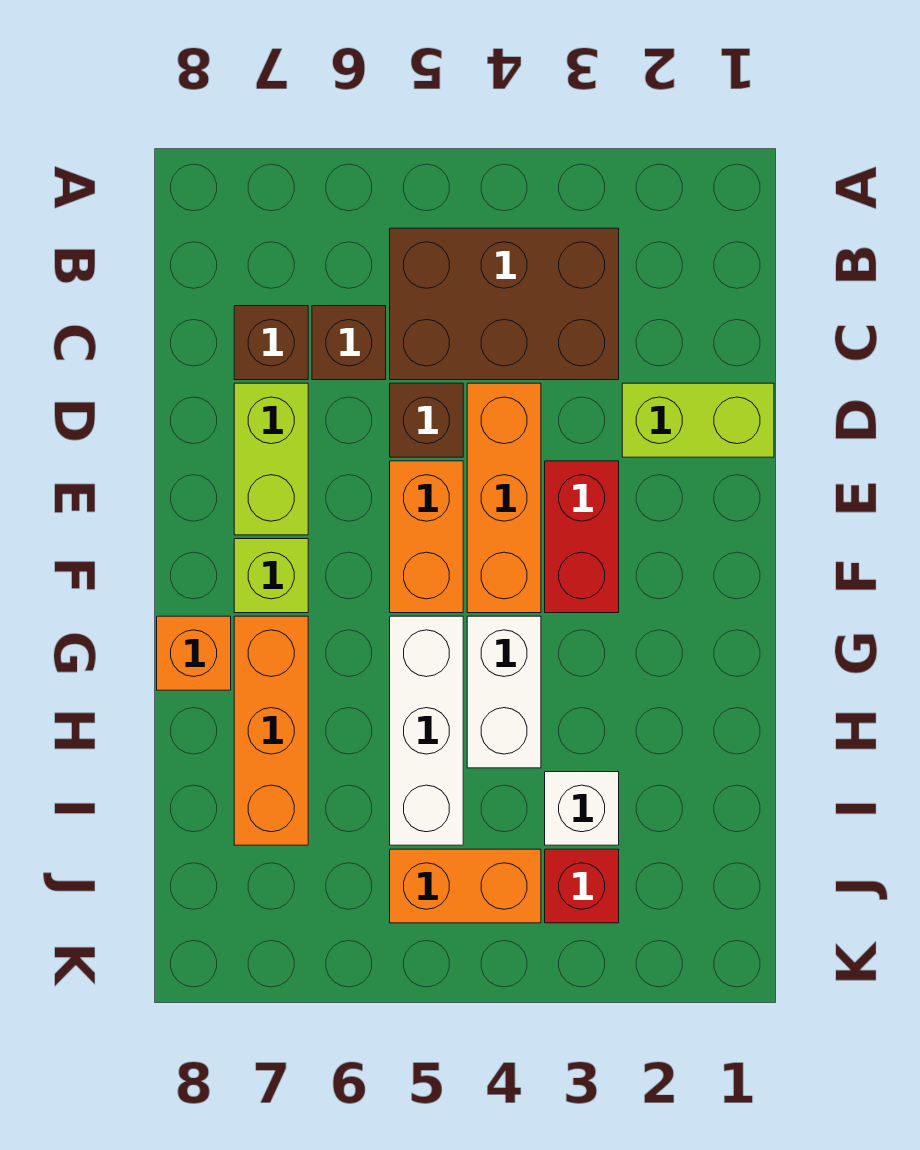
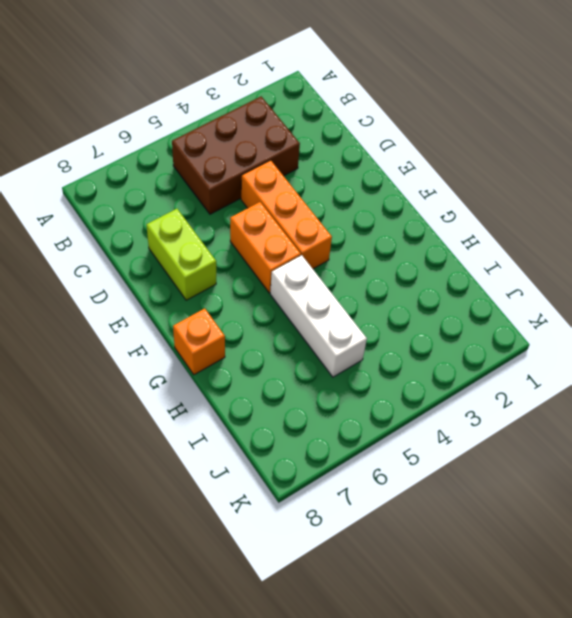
none -> brown brick C6 level 1
none -> brown brick C7 level 1
none -> lime brick D1:D2 level 1

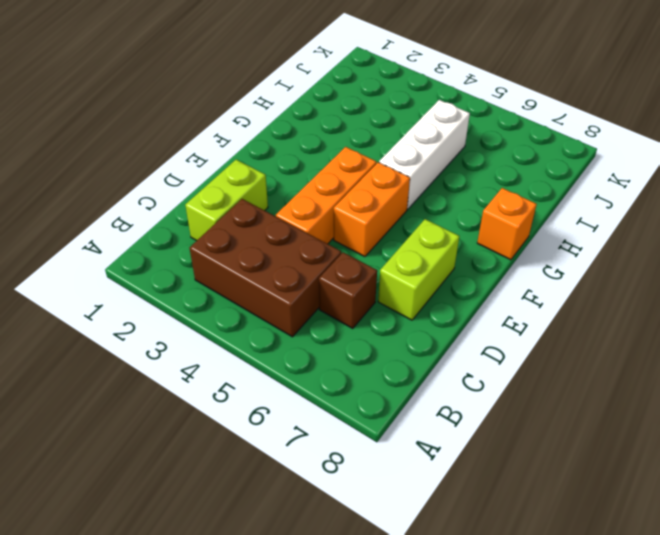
lime brick C2:D2 level 1 -> lime brick D1:D2 level 1
none -> brown brick C7 level 1
none -> brown brick D5 level 1
none -> red brick E3:F3 level 1

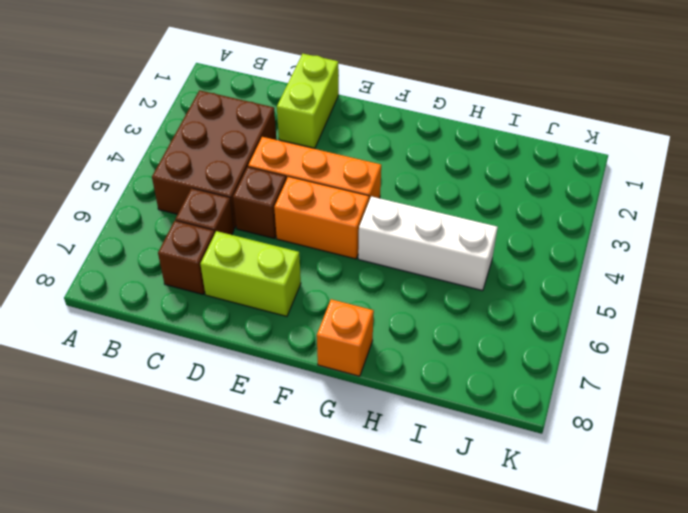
none -> red brick E3:F3 level 1
none -> lime brick F7 level 1
none -> white brick G4:H4 level 1

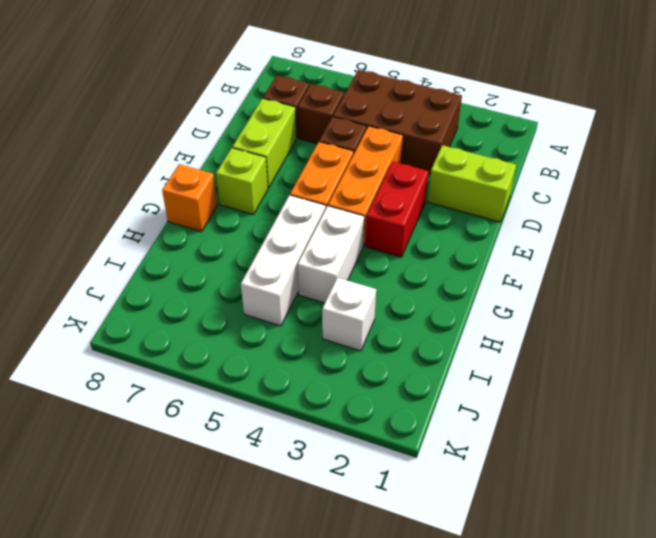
none -> orange brick G7:I7 level 1
none -> red brick J3 level 1
none -> orange brick J4:J5 level 1

